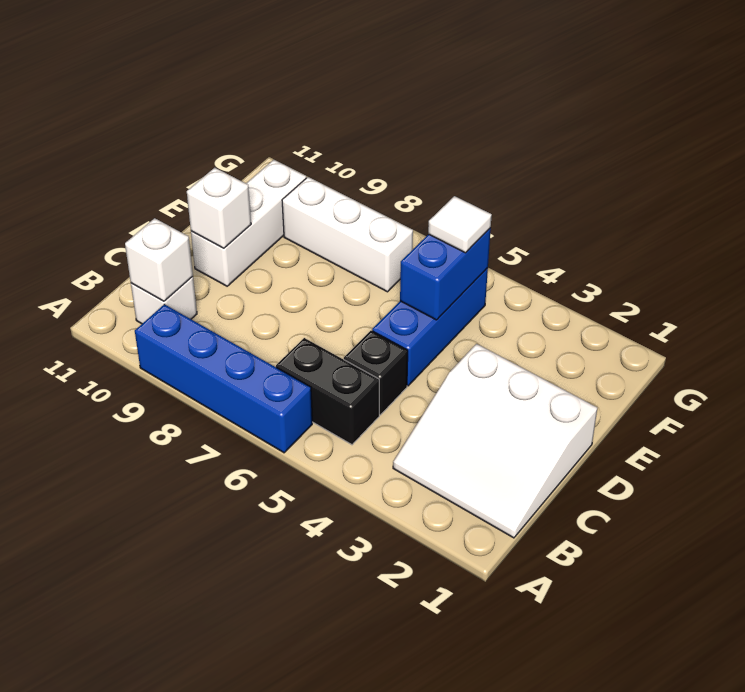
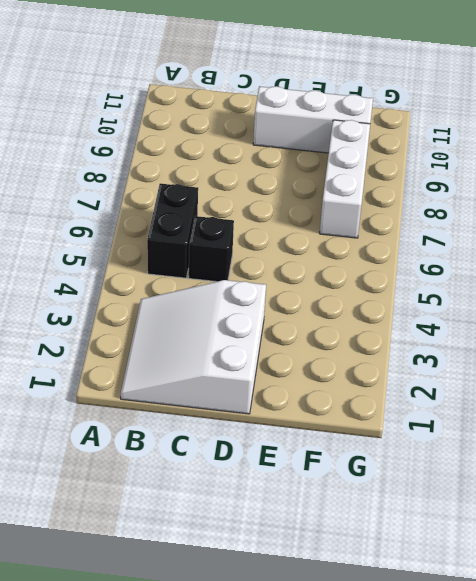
none -> blue brick A6:A9 level 1
none -> white brick B10 level 1
none -> blue brick D5:F5 level 1

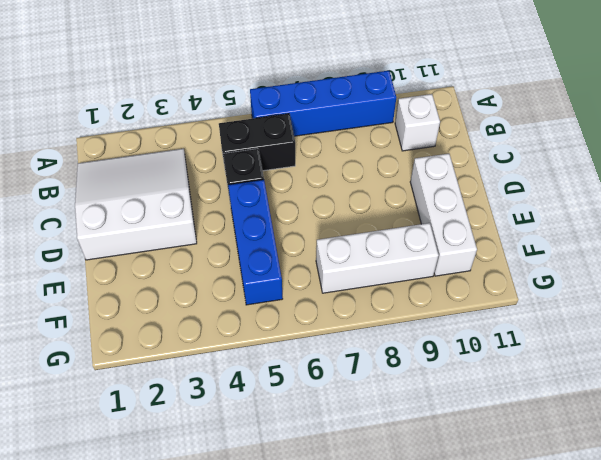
none -> white brick B10 level 2
none -> white brick D10 level 2
none -> blue brick E5:F5 level 2

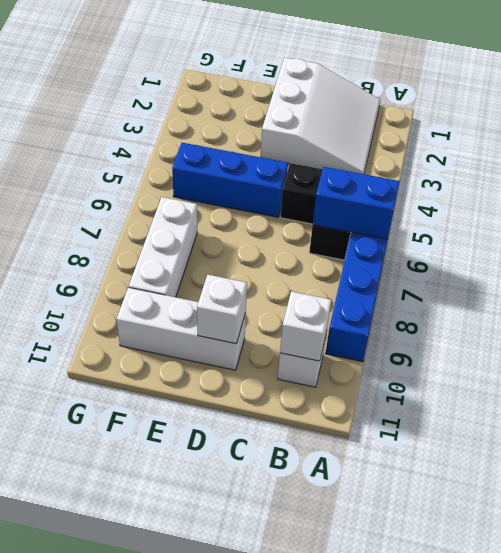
blue brick A6:B6 level 2 -> blue brick E5:F5 level 2
none -> white tile F5 level 3

